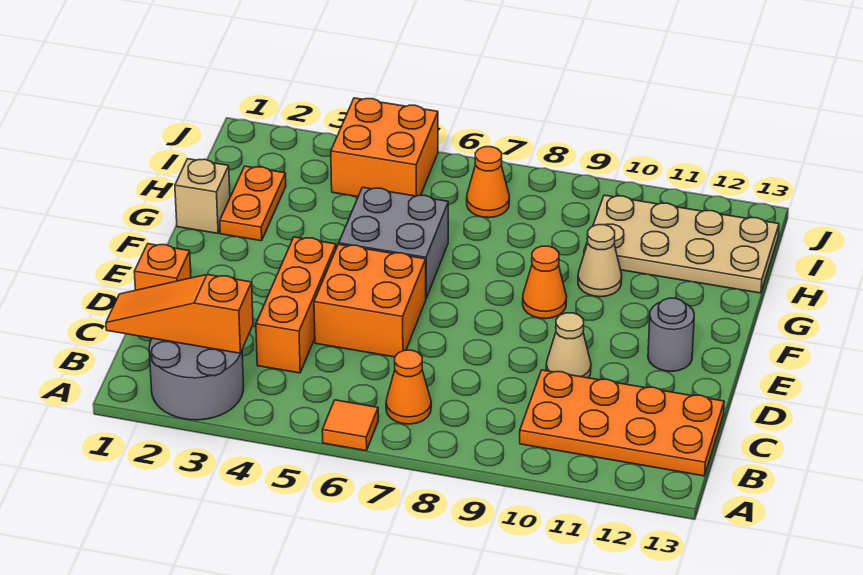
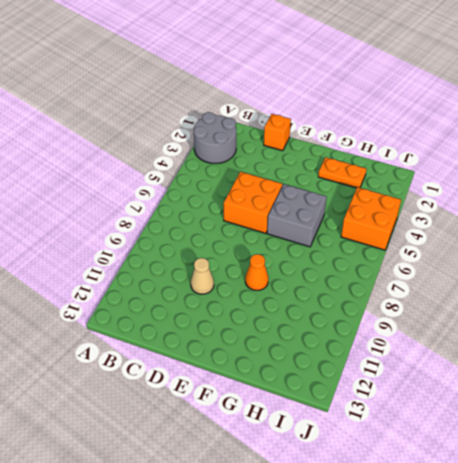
none -> orange tile A6 level 1
none -> orange cone B7 level 1
none -> orange plate B10:C13 level 1

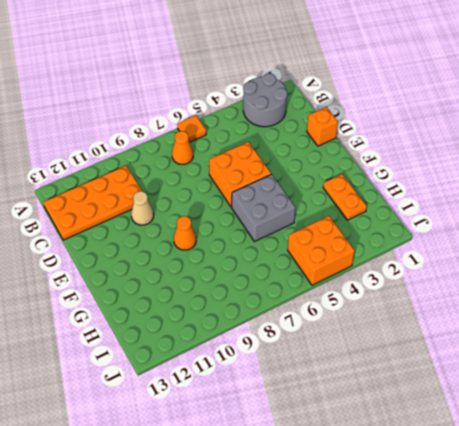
none -> orange brick C4:E4 level 1
none -> grey round brick E12 level 1
none -> tan brick G1 level 1

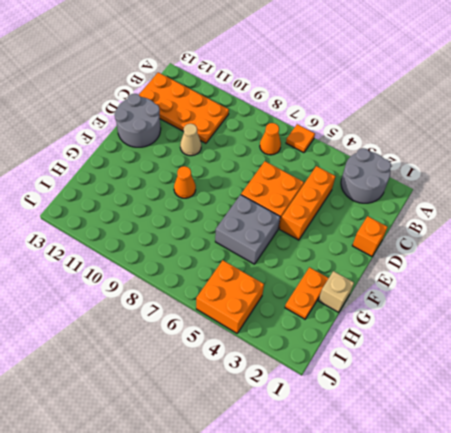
grey round brick D12:E13 level 1 -> grey round brick E12 level 1
none -> tan cone G10 level 1
none -> tan plate H10:I13 level 1
none -> orange cone I7 level 1

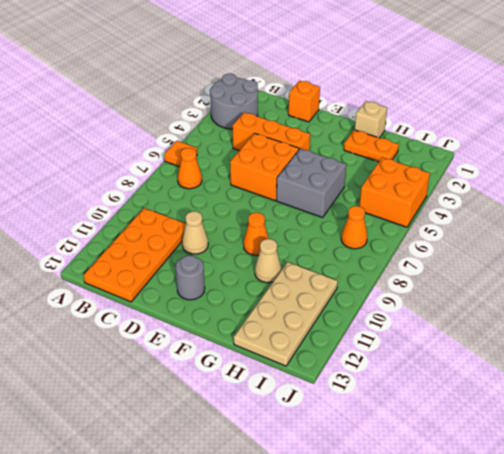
none -> orange slope B1:B3 level 2 top 3

